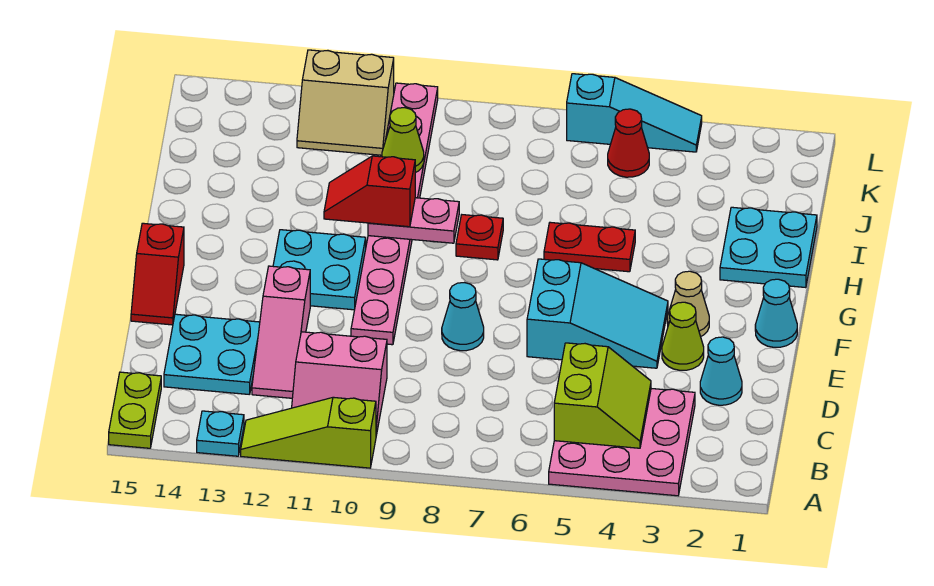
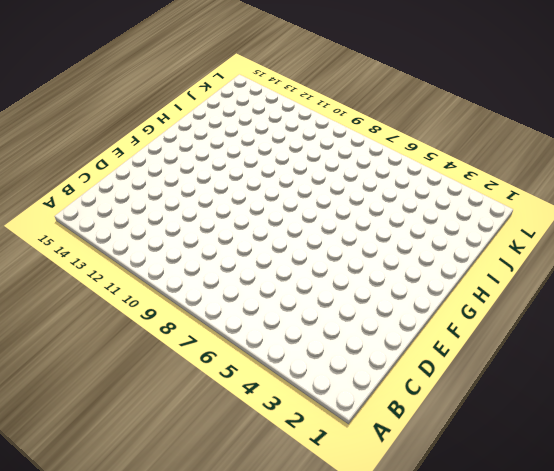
none -> pink plate A3:C5 level 1
none -> lime slope A10:A12 level 1 top 10
none -> cyan plate A13 level 1

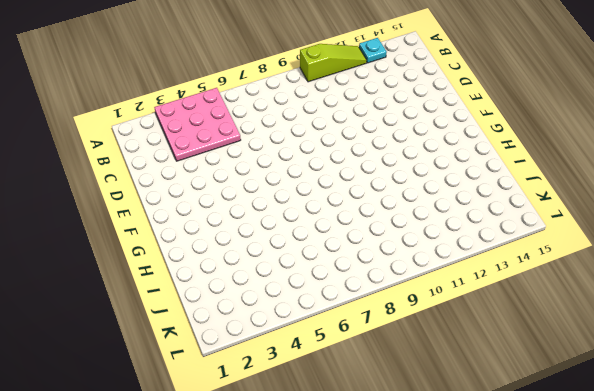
none -> lime plate A15:B15 level 1
none -> pink slope B10:C11 level 1 top C
none -> pink slope C12:E12 level 1 top E

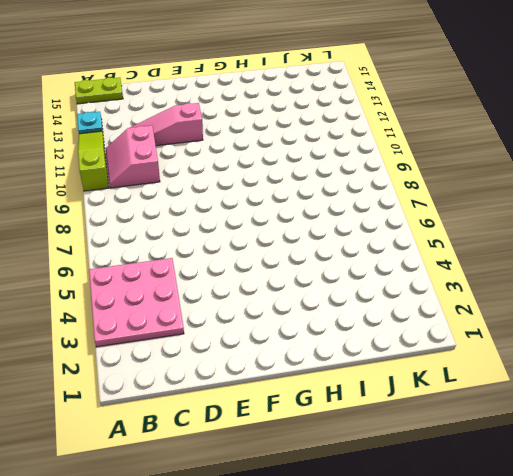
none -> cyan plate C13:D14 level 1
none -> cyan cone D2 level 1
none -> lime cone E3 level 1

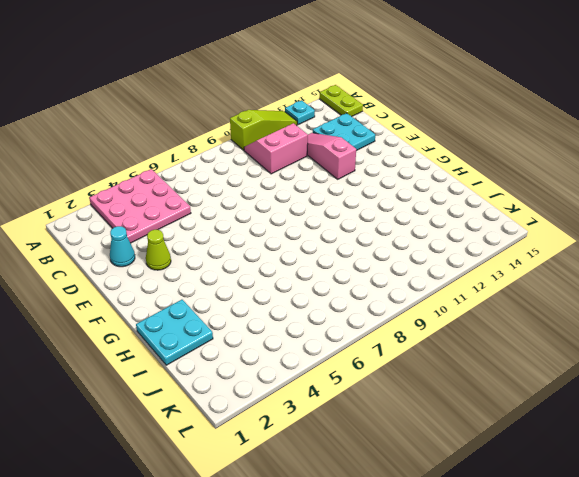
none -> cyan slope E4:F6 level 1 top 6
none -> cyan cone E8 level 1
none -> pink plate E10:L10 level 1

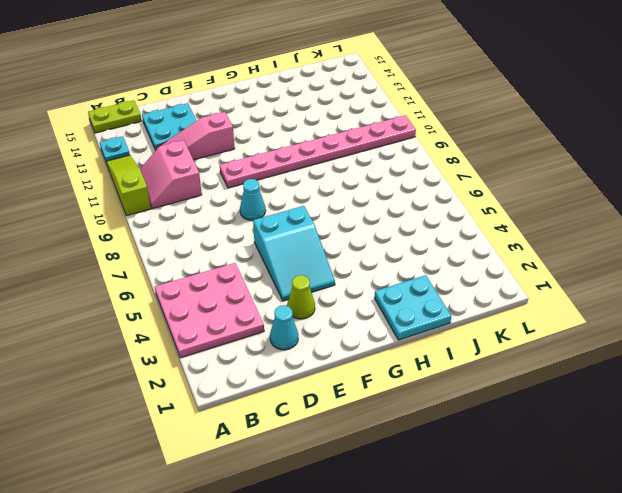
none -> red slope E15:F15 level 1 top F
none -> cyan cone F1 level 1
none -> tan cone F3 level 1

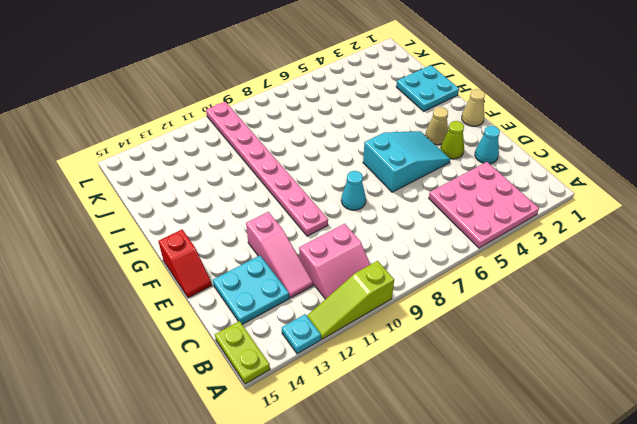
tan cone F1 level 1 -> cyan cone F1 level 1
none -> cyan plate F11:G12 level 1
none -> red plate H5:H6 level 1
none -> red plate H8 level 1

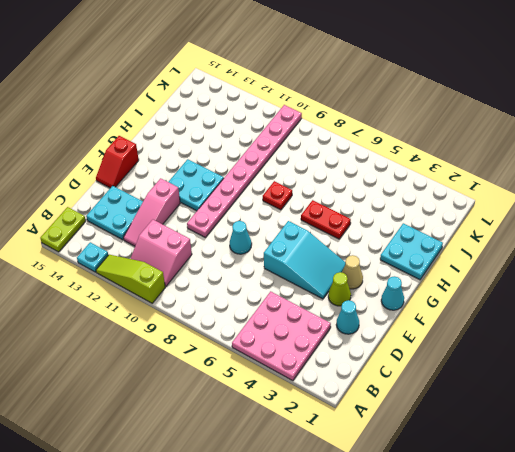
none -> red cone K5 level 1
none -> tan slope K11:L12 level 1 top L
none -> cyan slope L4:L6 level 1 top 6

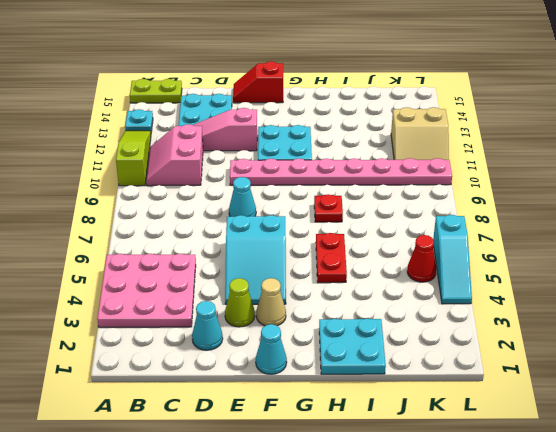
tan slope K11:L12 level 1 top 12 -> tan slope K11:L12 level 1 top L
none -> lime slope B4:C5 level 2 top 5
none -> pink plate H9:H10 level 2
none -> lime cone J10 level 2

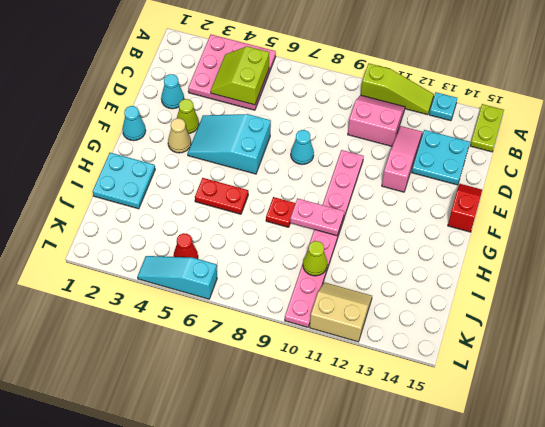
none -> cyan plate F11:G12 level 1
none -> red slope H10:H11 level 3 top 10

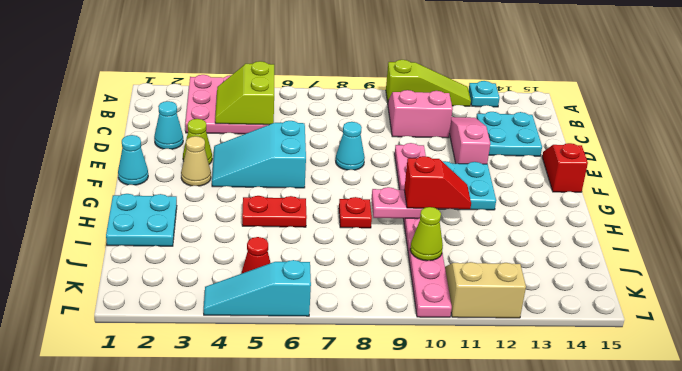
none -> lime plate A15:B15 level 1

